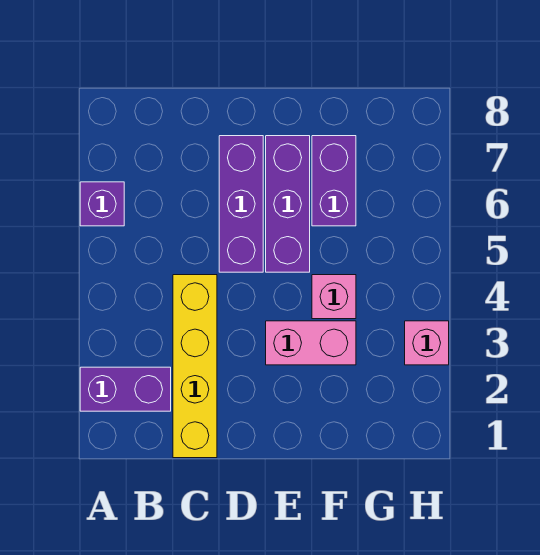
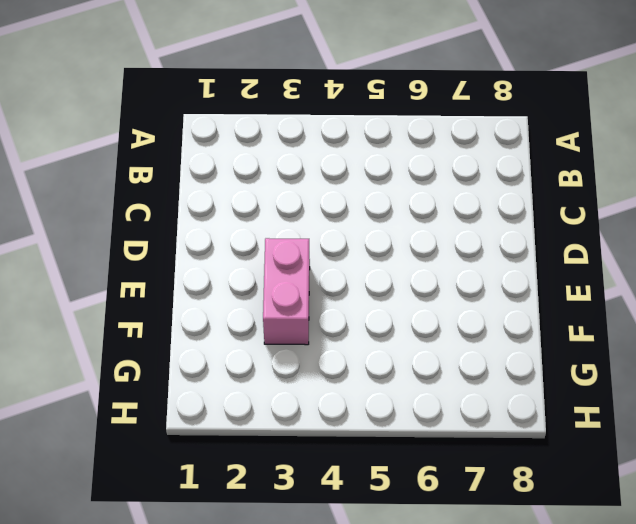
none -> purple brick A2:B2 level 1
none -> purple brick A6 level 1

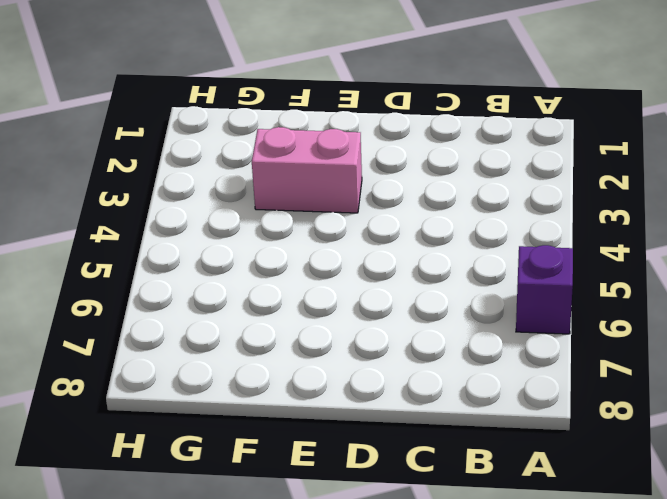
none -> purple brick A2:B2 level 1
none -> yellow brick C1:C4 level 1

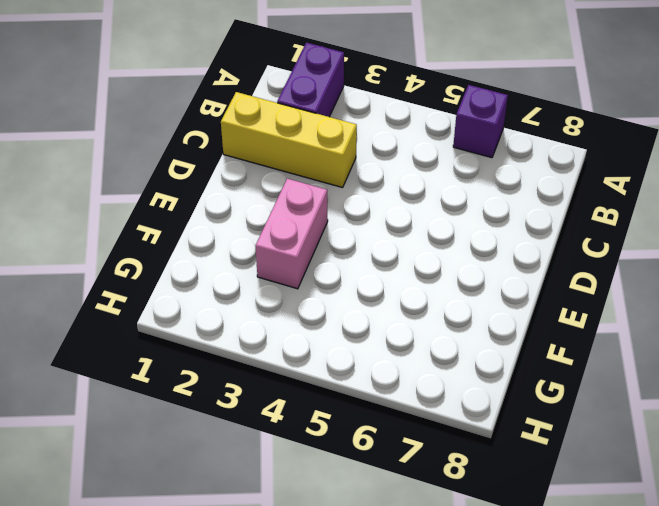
yellow brick C1:C3 level 1 -> yellow brick C1:C4 level 1
none -> purple brick D5:D7 level 1
none -> purple brick E5:E7 level 1

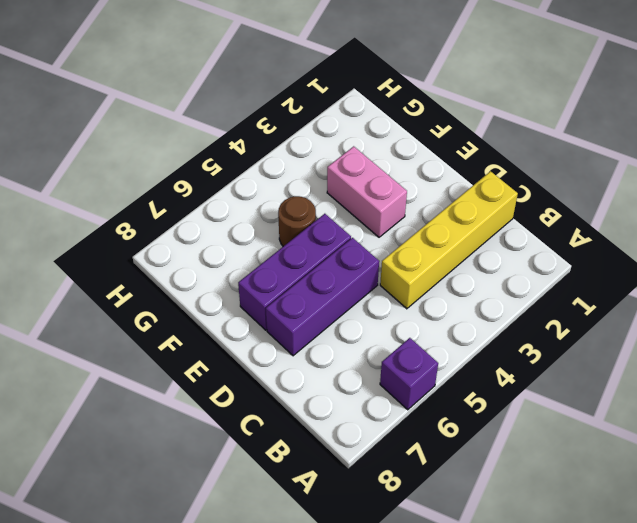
brown round brick F5 level 1 -> none
none -> purple brick A2:B2 level 1
none -> pink brick F4 level 1

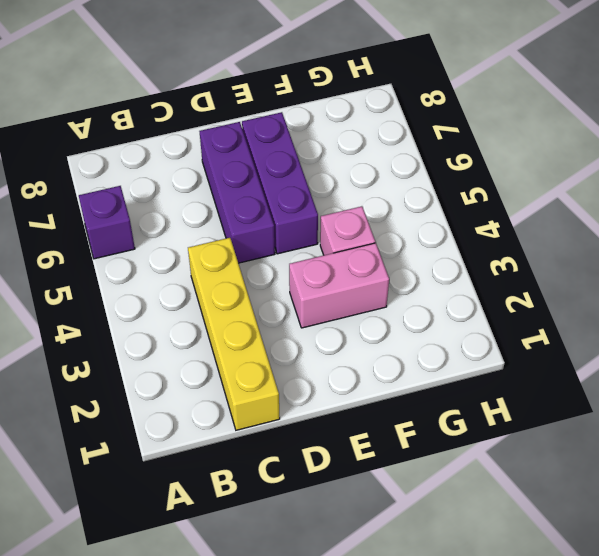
none -> purple brick A2:B2 level 1
none -> purple brick F6:F7 level 1

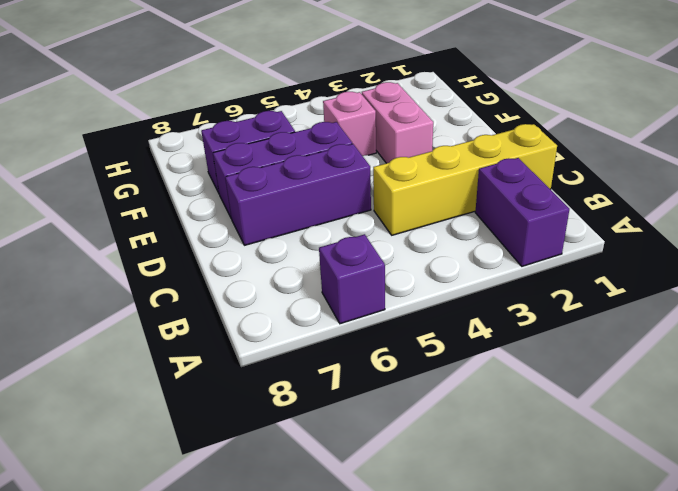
none -> pink brick H3 level 1

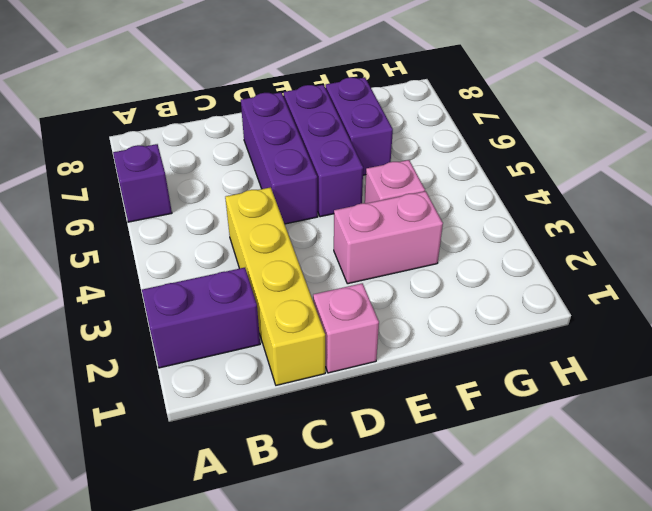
pink brick D1 level 1 -> pink brick H3 level 1

